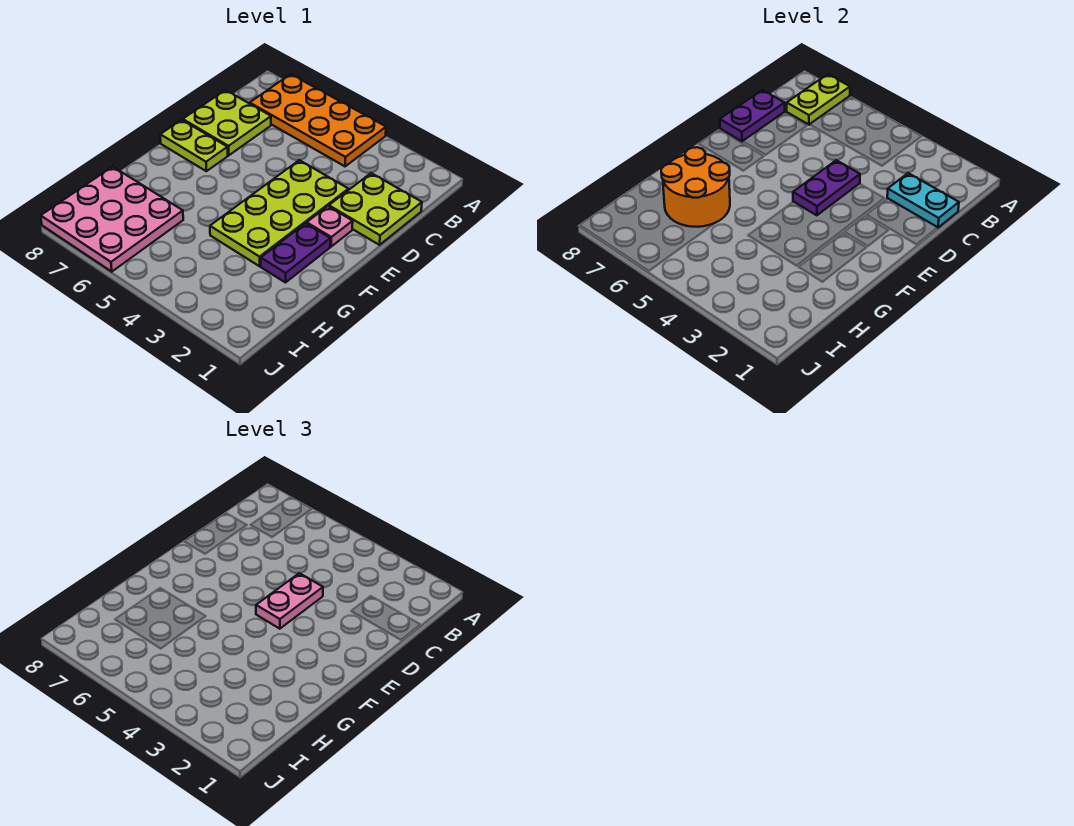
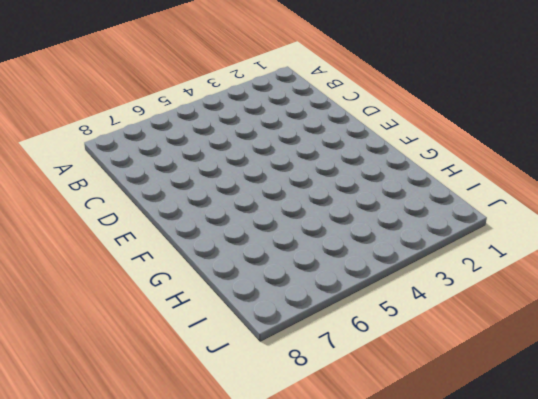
none -> orange plate A4:B7 level 1
none -> lime plate C1:D2 level 1
none -> lime plate C7:D8 level 1

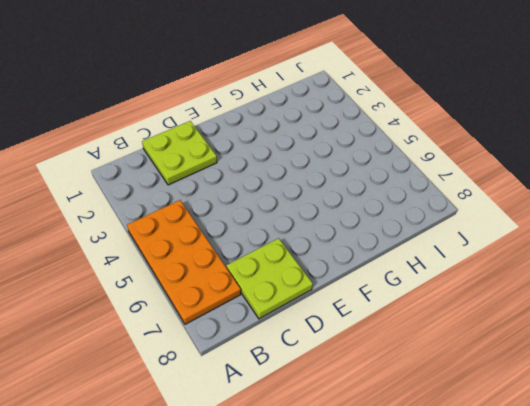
none -> lime plate D3:G4 level 1
none -> pink plate E2 level 1
none -> lime plate E7:E8 level 1

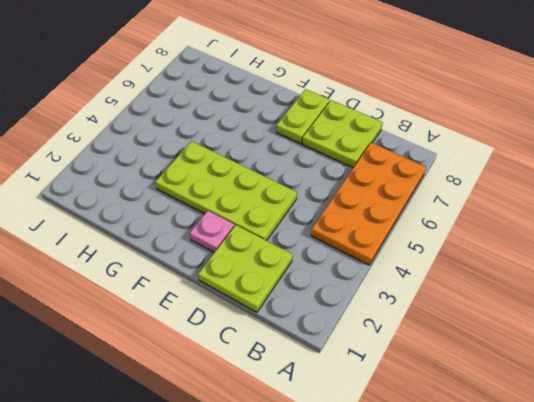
none -> purple plate F2:G2 level 1
none -> pink plate H6:J8 level 1
none -> lime plate A7:B7 level 2

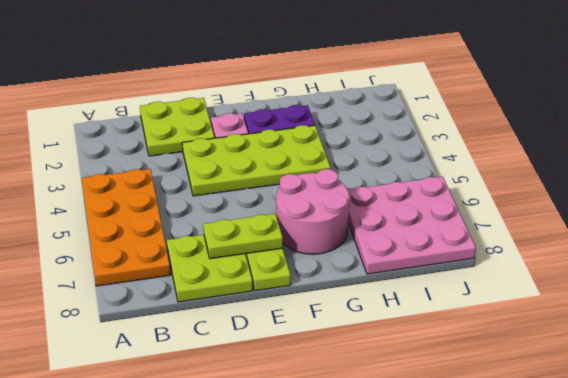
lime plate D7:E7 level 2 -> lime plate A7:B7 level 2
pink round brick F6:G7 level 1 -> none
none -> cyan plate C1:C2 level 2
none -> purple plate C8:D8 level 2
none -> purple plate D4:E4 level 2

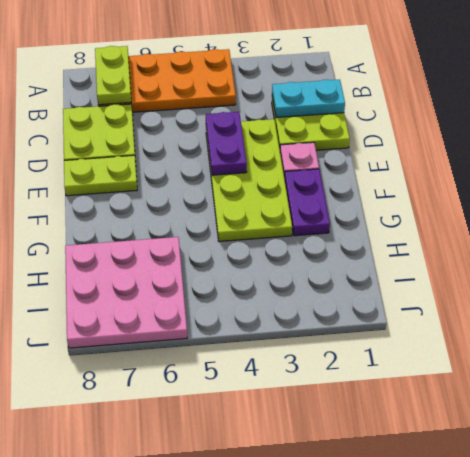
none -> purple plate C8:D8 level 2
none -> orange round brick G6:H7 level 2
none -> pink plate D4:E4 level 3

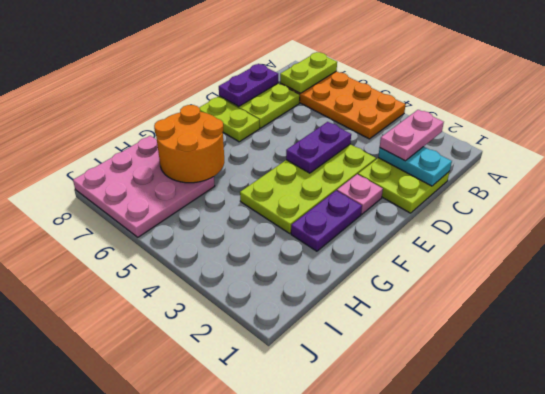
pink plate B2:C2 level 3 -> pink plate D4:E4 level 3

